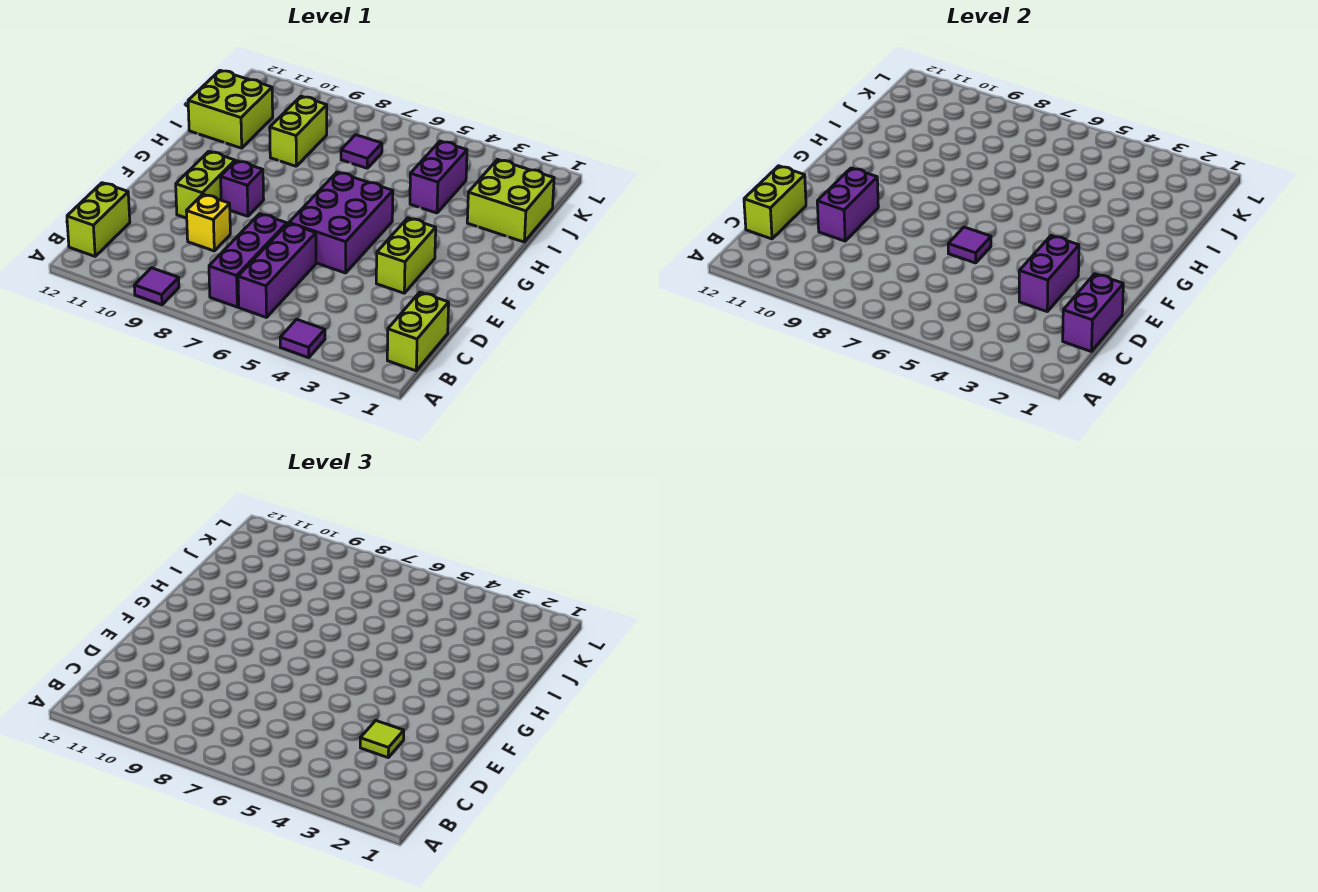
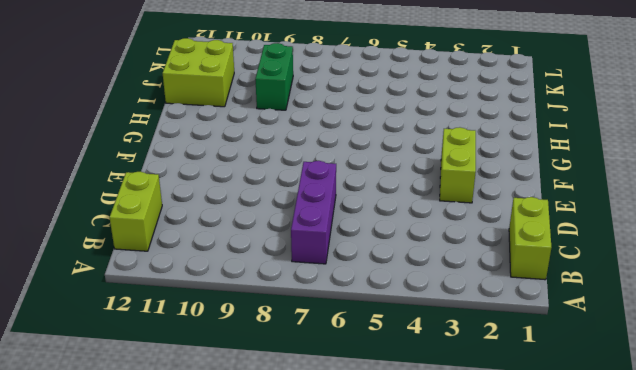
green brick I9:J9 level 1 -> lime brick I9:J9 level 1
none -> purple tile A4 level 1
none -> purple tile A9 level 1
none -> purple brick B6:D6 level 1

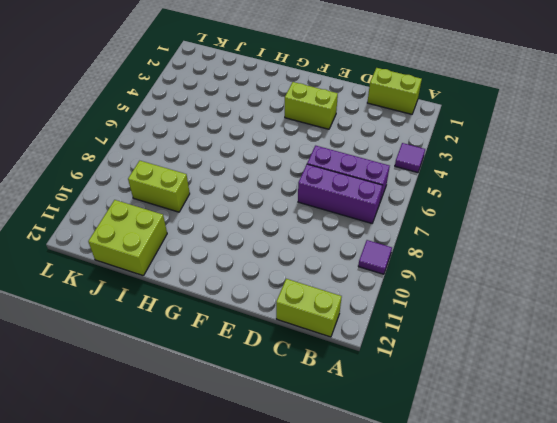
none -> yellow brick D9 level 1
none -> purple brick E5:G6 level 1
none -> lime brick E10:F10 level 1

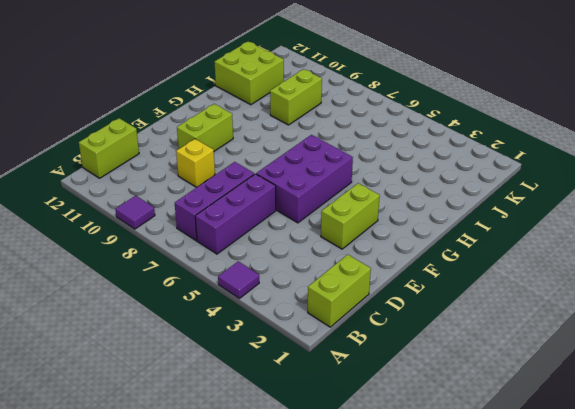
none -> purple brick F9 level 1
none -> lime brick I1:J2 level 1
none -> purple brick I4:J4 level 1

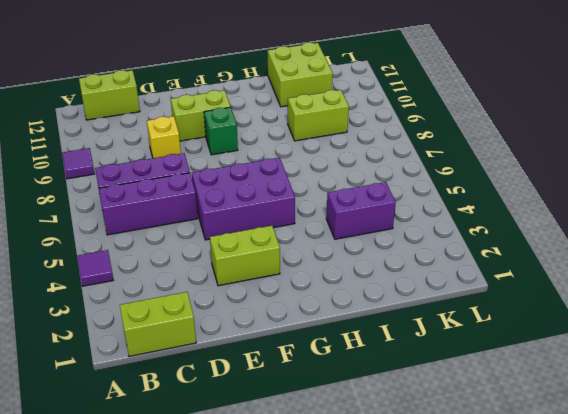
green brick F9 level 1 -> purple brick F9 level 1
none -> lime brick I1:J2 level 1
none -> purple tile J7 level 1
none -> purple brick C1:D1 level 2

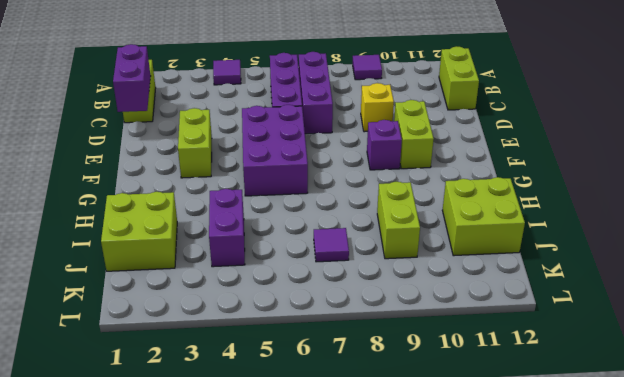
none -> lime brick C12:D12 level 2
none -> purple brick D3:E3 level 2
none -> purple brick D10:E10 level 2

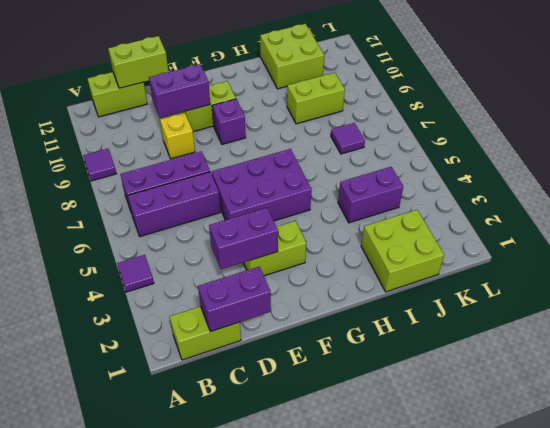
none -> purple tile E6 level 2
none -> lime tile D3 level 3

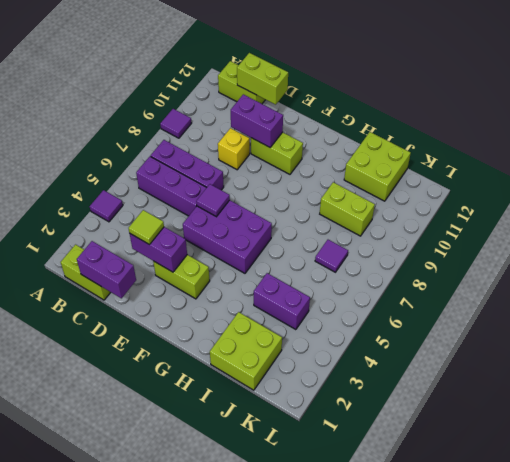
none -> purple brick F9 level 1

